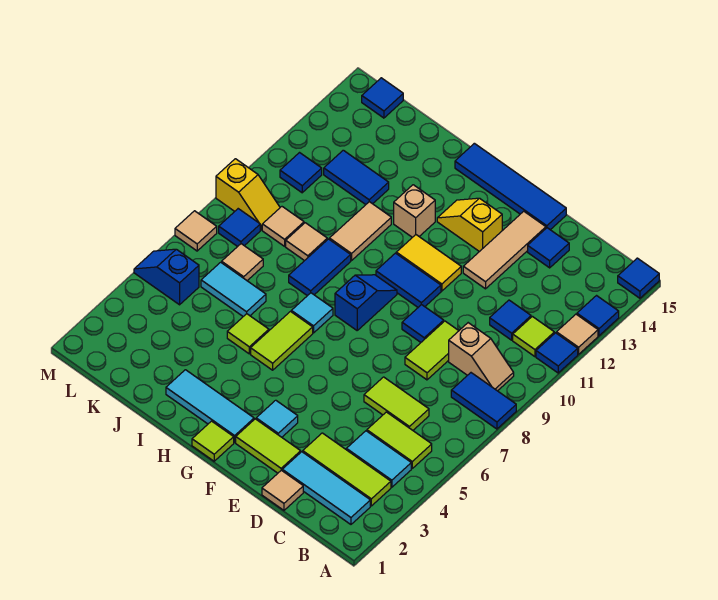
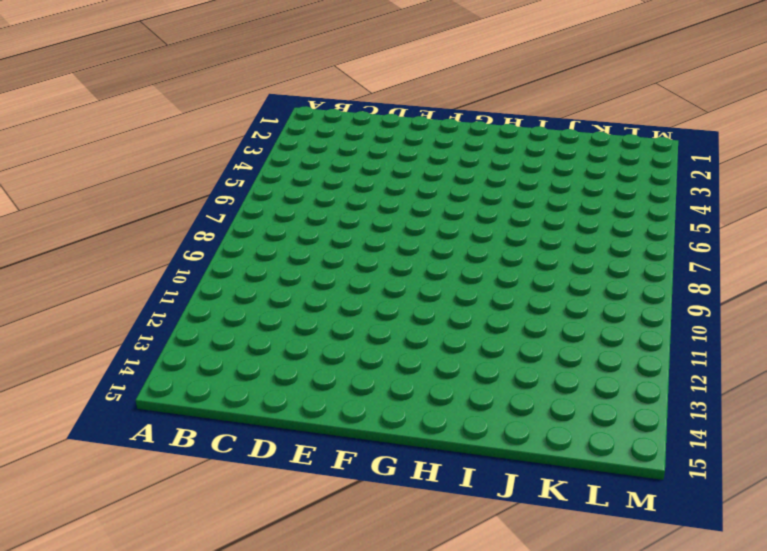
none -> blue tile A8:B8 level 1
none -> blue tile A11 level 1
none -> tan tile A12 level 1
none -> blue tile A13 level 1

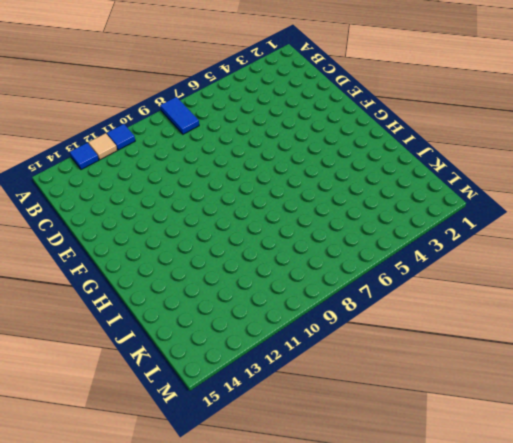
none -> blue tile A15 level 1
none -> cyan tile B2:D2 level 1
none -> lime tile B3:D3 level 1
none -> cyan tile B4:C4 level 1

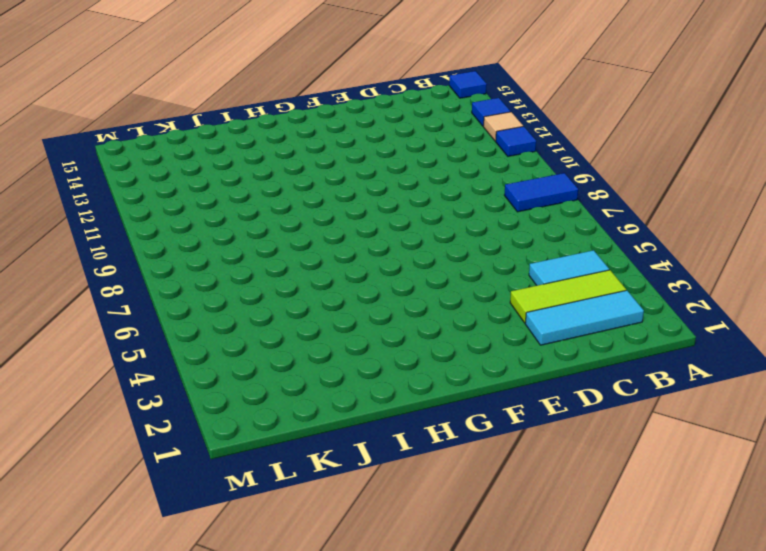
none -> lime tile B5:C5 level 1
none -> tan slope B9:C9 level 1 top C
none -> lime tile B11 level 1
none -> lime tile C6:D6 level 1

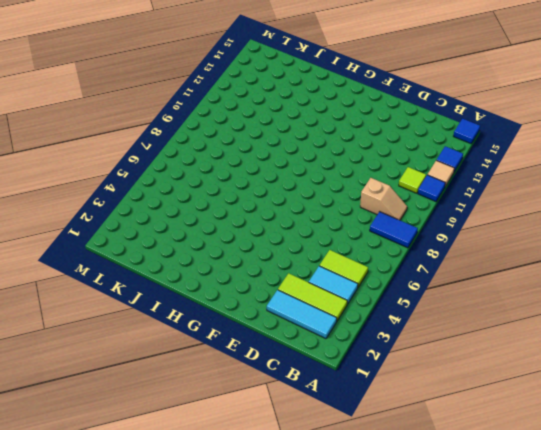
none -> lime tile C6:D6 level 1
none -> blue tile C11 level 1
none -> tan tile D1 level 1
none -> lime tile D8:D9 level 1

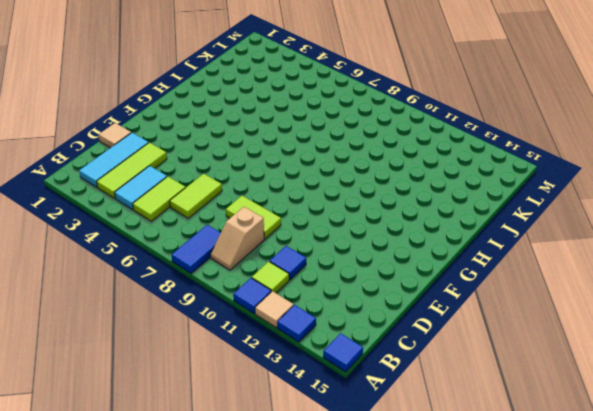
none -> blue tile D14 level 1
none -> lime tile E2:F2 level 1
none -> blue tile E9 level 1
none -> tan tile E12:E14 level 1

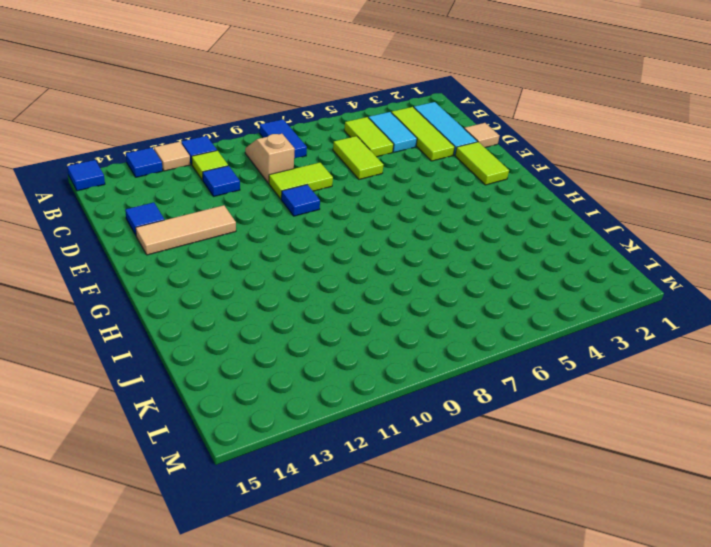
none -> blue tile E15:H15 level 1
none -> cyan tile F3 level 1
none -> blue tile F10:G10 level 1
none -> yellow tile F11:G11 level 1

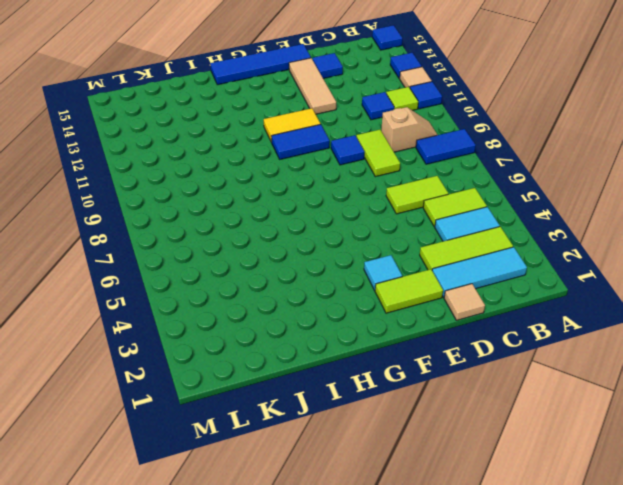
none -> yellow slope F13:G13 level 1 top F
none -> lime tile G1 level 1
none -> cyan tile G2:I2 level 1
none -> blue slope G8:G9 level 1 top 8

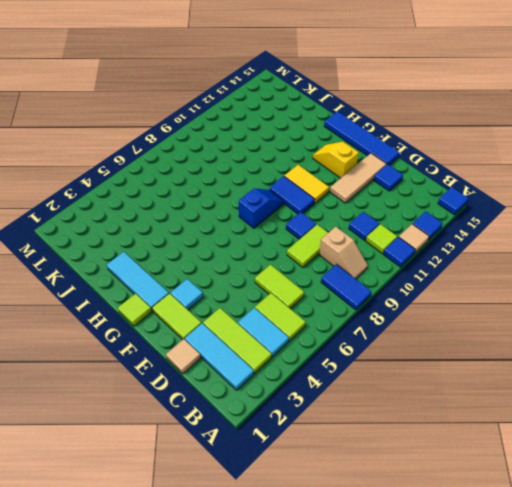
none -> lime tile H5:H6 level 1
none -> cyan tile H7 level 1
none -> tan brick H12 level 1
none -> lime tile I5 level 1

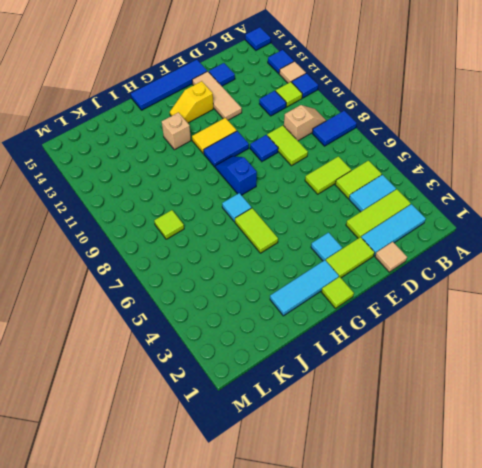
lime tile K8 level 1 -> lime tile I5 level 1
none -> blue tile I8:I9 level 1
none -> tan tile I10:I11 level 1
none -> cyan tile J6:K6 level 1
none -> tan tile J9 level 1

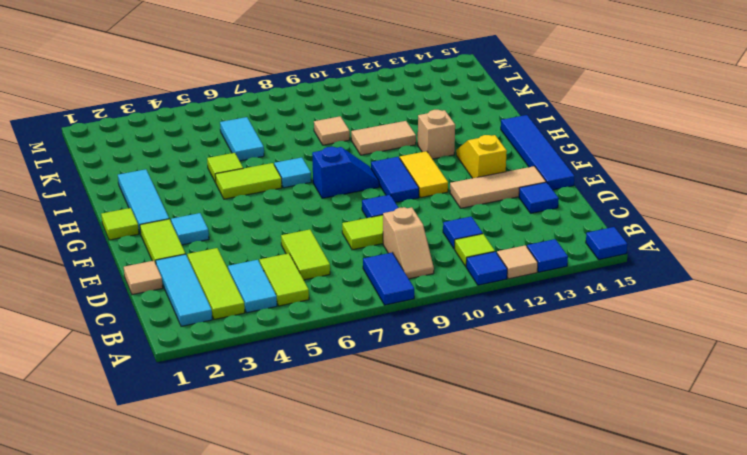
none -> blue tile I8:I9 level 1
none -> blue tile J12:K12 level 1
none -> tan tile K7 level 1
none -> tan tile K9 level 1

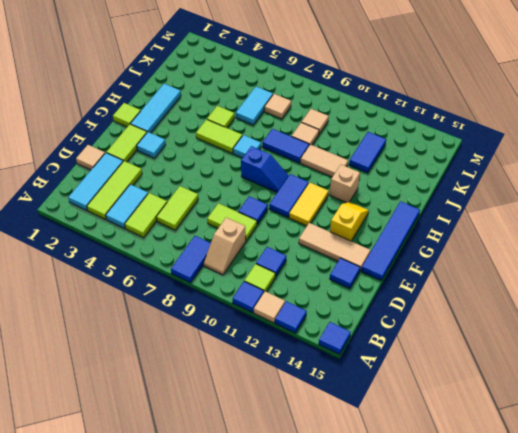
none -> blue slope L5:M5 level 1 top L
none -> blue tile L8 level 1
none -> yellow slope L9:M9 level 1 top M
none -> blue tile L11 level 1

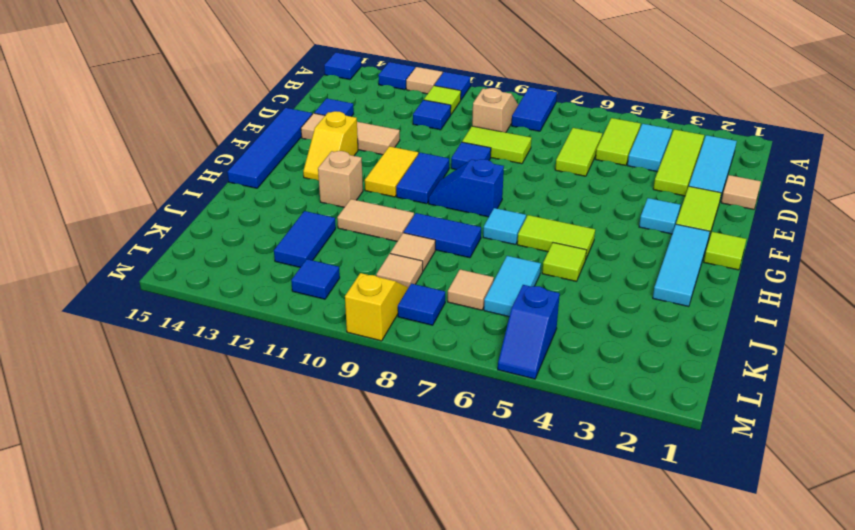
none -> blue tile L15 level 1
none -> tan tile M7 level 1

